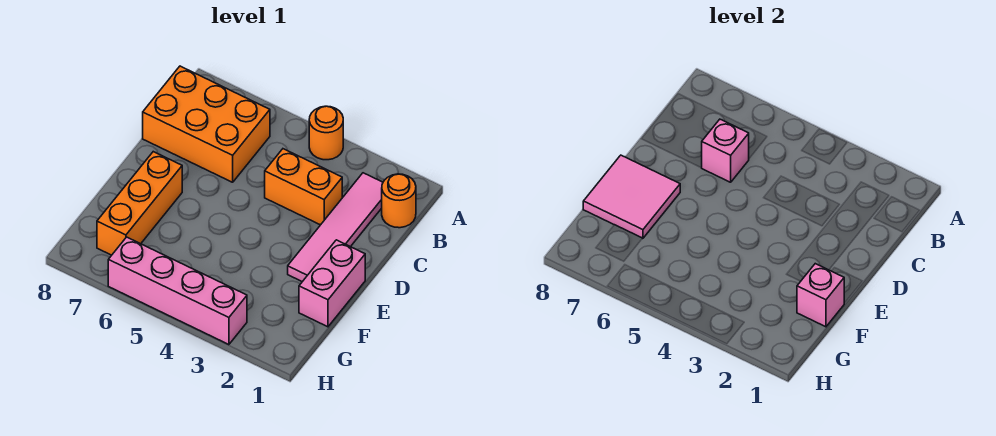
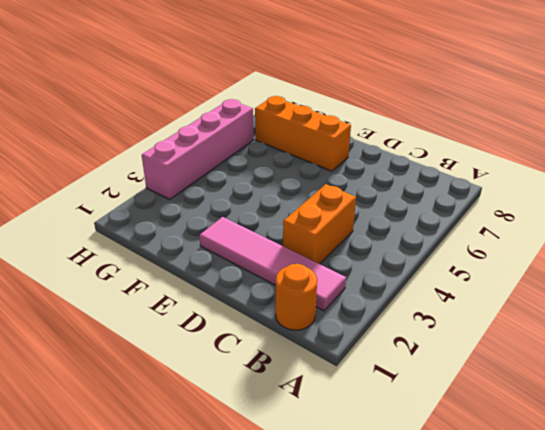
none -> orange round brick A4 level 1
none -> orange brick B6:C8 level 1

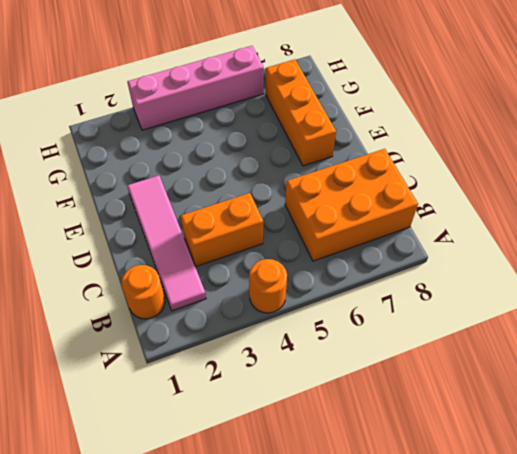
none -> pink brick E1:F1 level 1
none -> pink brick C6 level 2

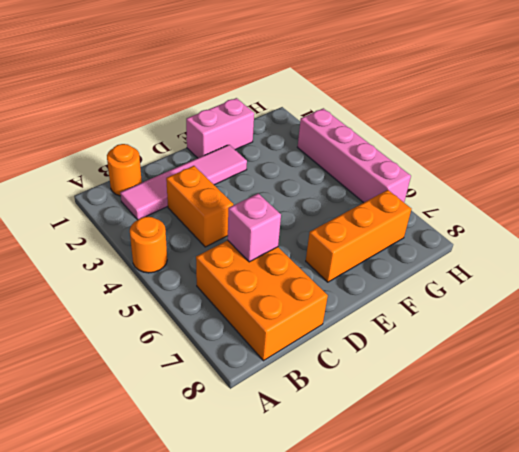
none -> pink tile E7:F8 level 2
none -> pink brick F1 level 2

